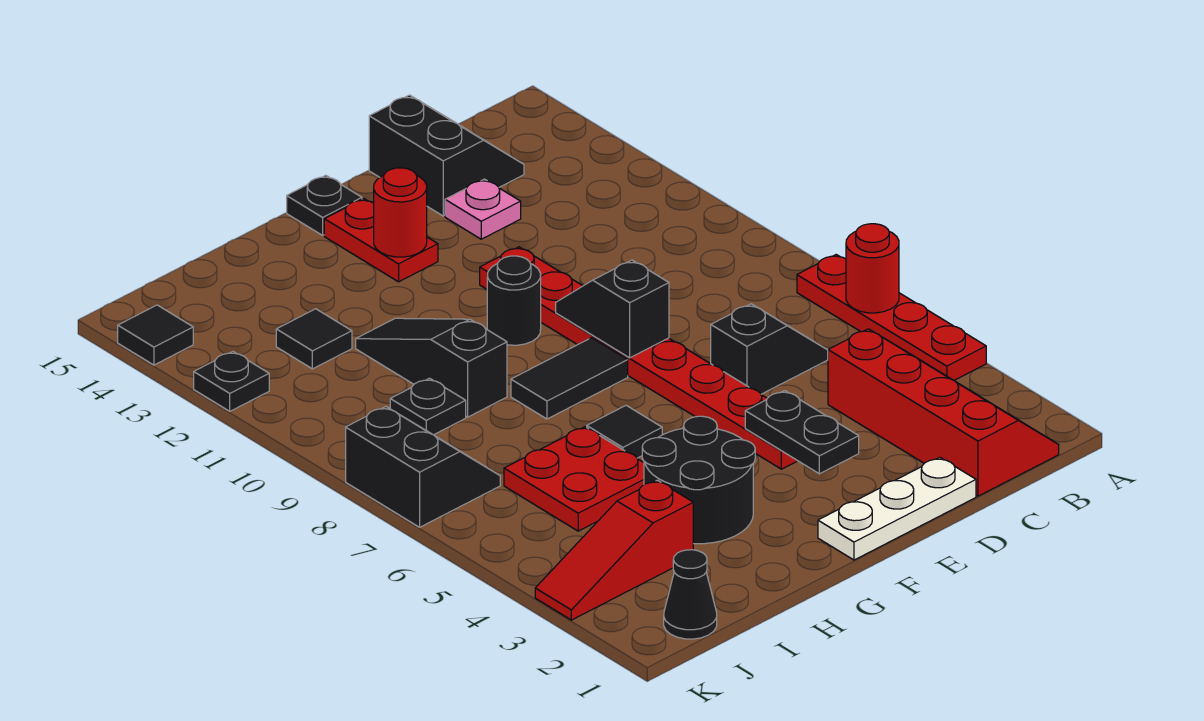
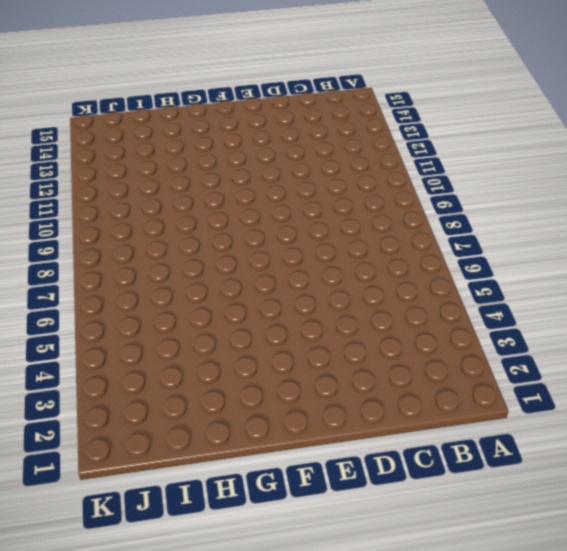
none -> red plate A4:A7 level 1
none -> red slope B1:C4 level 1 top C
none -> black slope C6:D6 level 1 top D

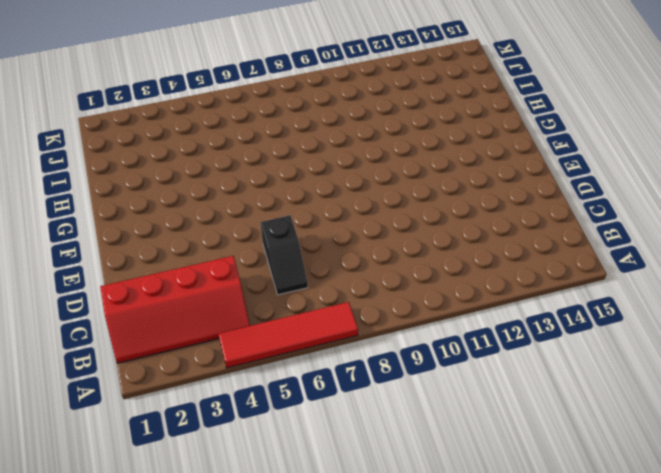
red tile A4:A7 level 1 -> red plate A4:A7 level 1
none -> black slope C14:D15 level 1 top D
none -> white plate D1:F1 level 1
none -> pink plate D13 level 1

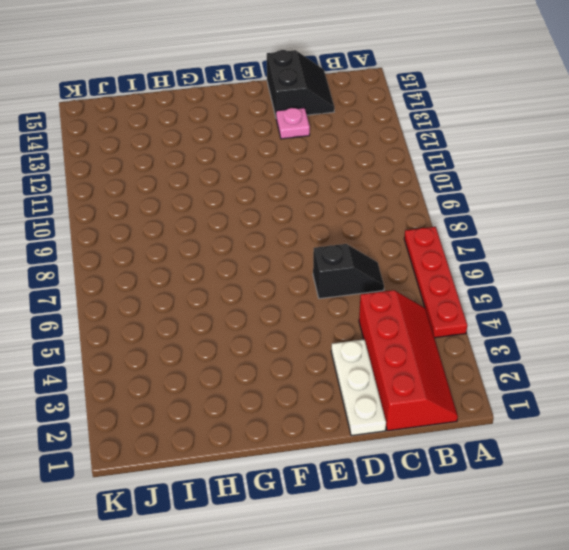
white plate D1:D3 level 1 -> white plate D1:F1 level 1
none -> red plate E4:E11 level 1
none -> black tile F8:G8 level 1
none -> black round brick F10 level 1

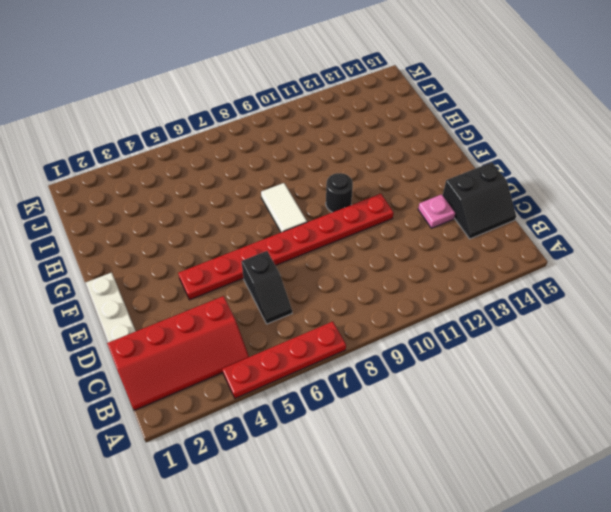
white tile F8:G8 level 1 -> black tile F8:G8 level 1
none -> red plate F13:F14 level 1
none -> black plate F15 level 1
none -> black round brick G3:H4 level 1

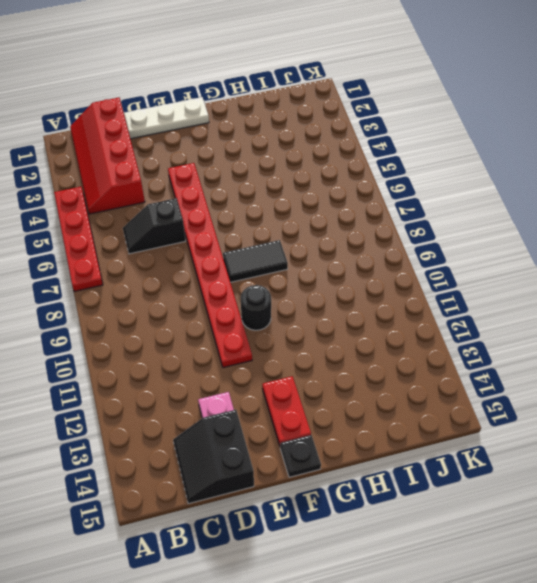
none -> black round brick G3:H4 level 1
none -> black tile G6 level 1
none -> red plate H5:I6 level 1

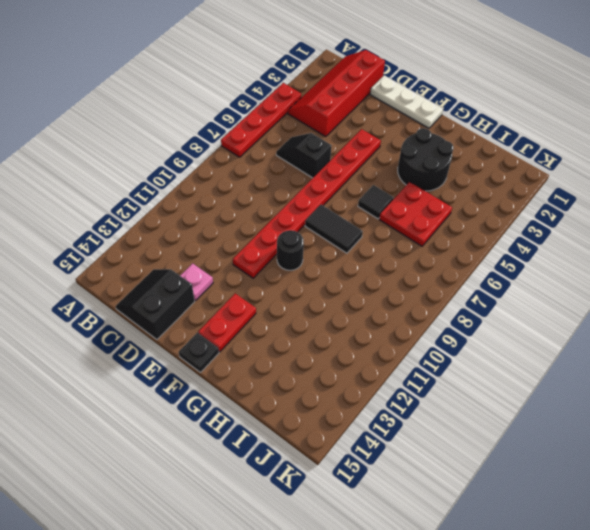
none -> black slope H9:H11 level 1 top 9
none -> red slope I3:K3 level 1 top I
none -> black plate I9 level 1

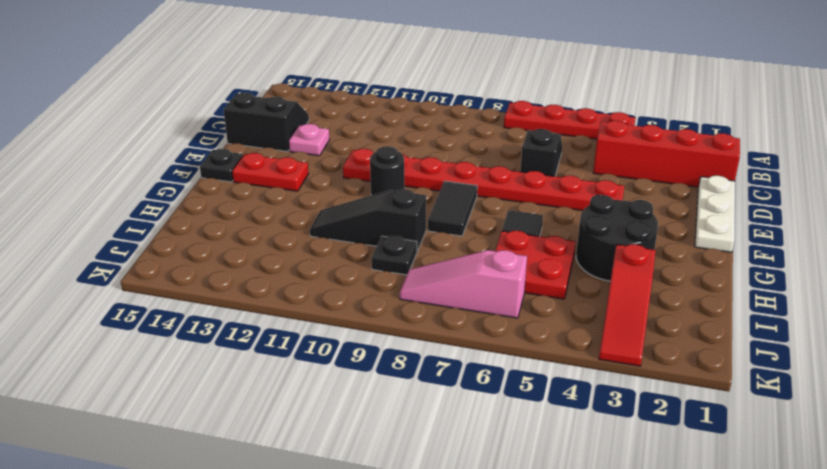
pink slope J6:J8 level 1 top 6 -> black slope J7:K8 level 1 top K
none -> black tile I12 level 1
none -> black cone J1 level 1
none -> black plate K12 level 1

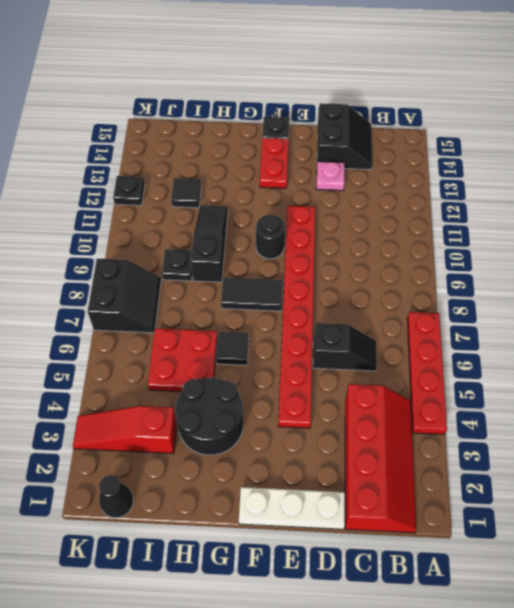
none -> black tile K14 level 1
none -> red round brick A6 level 2
none -> black plate E3:E4 level 2

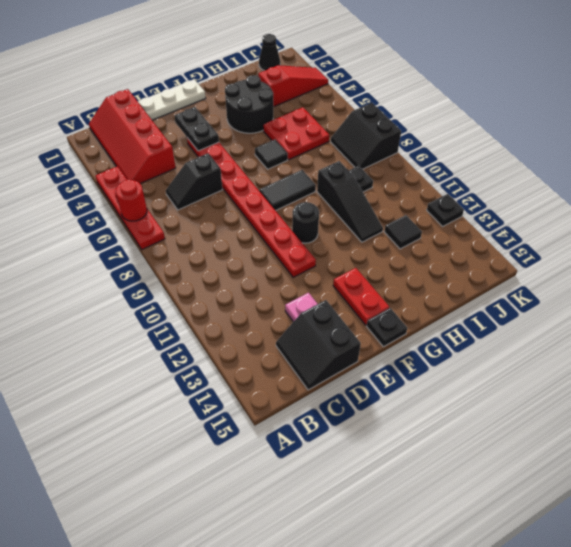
none -> black tile K14 level 1
none -> black slope E8:E9 level 2 top 8
none -> red round brick F13 level 2

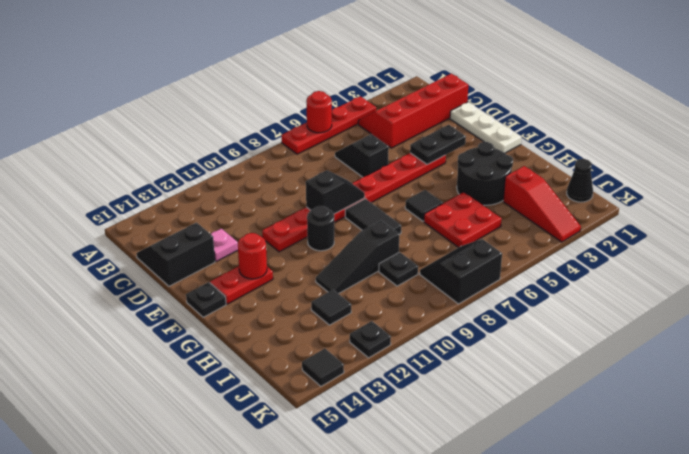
black slope E8:E9 level 2 top 9 -> black slope E8:E9 level 2 top 8

